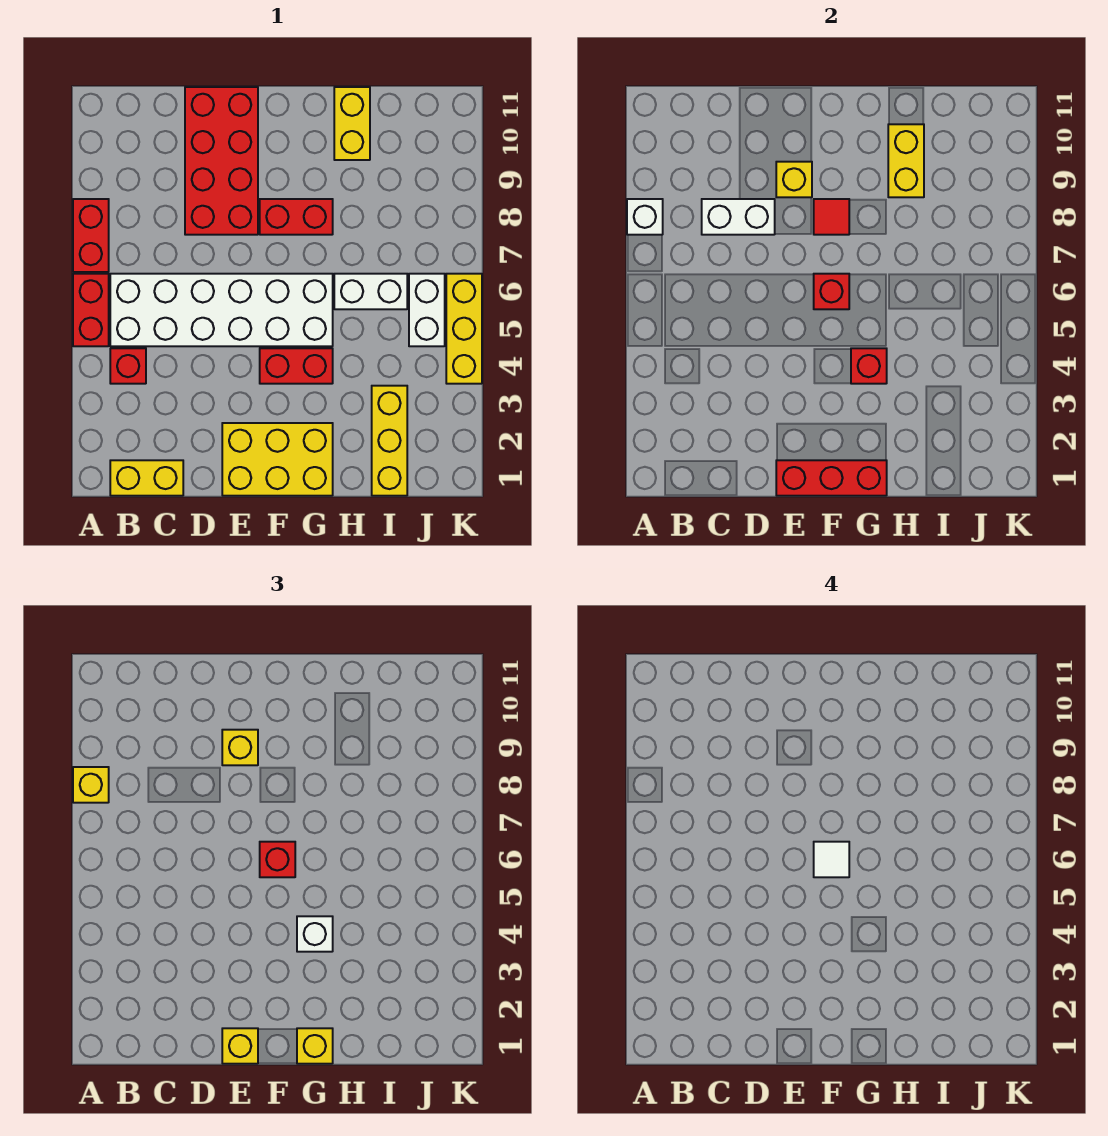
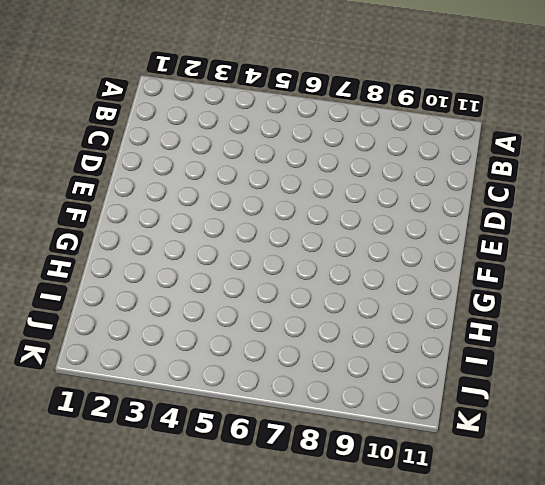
none -> red brick A5:A6 level 1
none -> red brick A7:A8 level 1
none -> yellow brick B1:C1 level 1

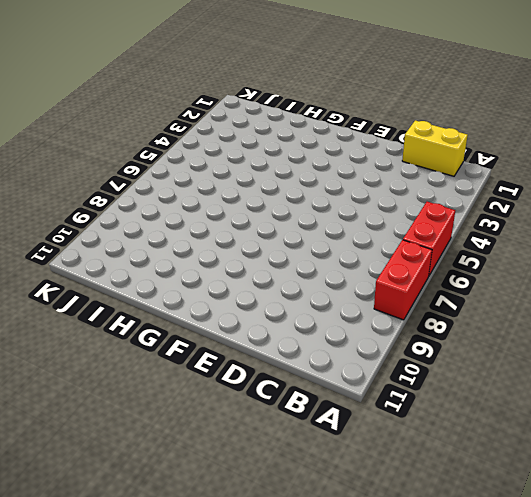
none -> red brick B4 level 1
none -> white brick B5:G6 level 1
none -> red brick D8:E11 level 1

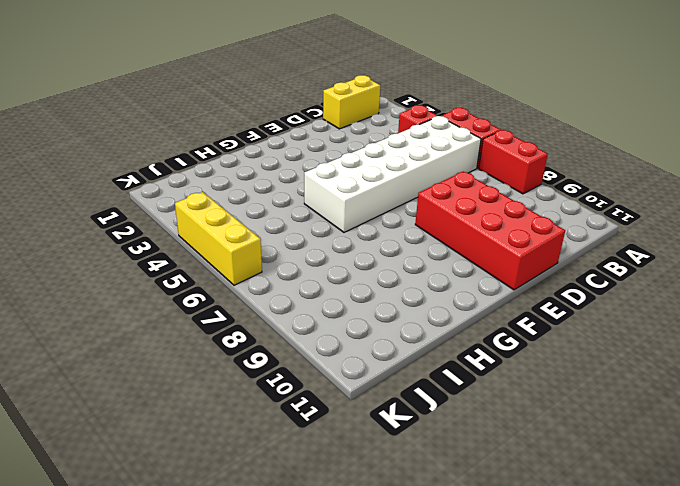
none -> yellow brick E1:G2 level 1
none -> red brick F4:G4 level 1
none -> red brick F8:G8 level 1

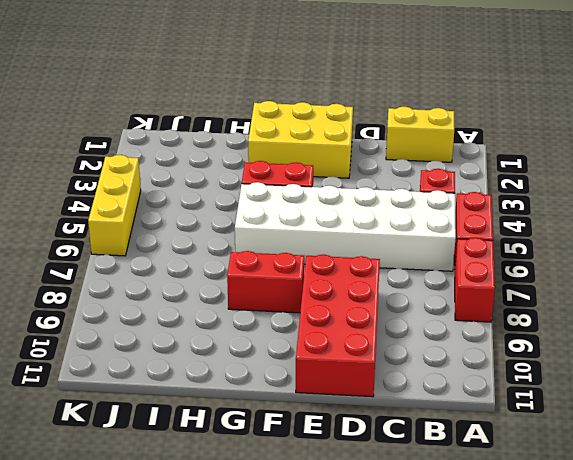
none -> white brick H6:I6 level 1
none -> yellow brick H10:H11 level 1
none -> yellow brick I1:I3 level 1

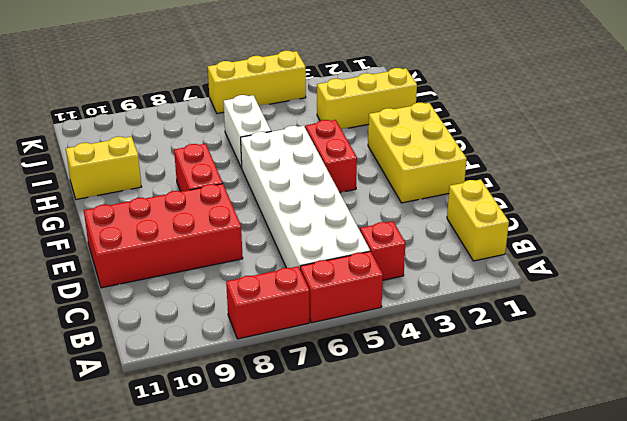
none -> white brick J5:J6 level 1
none -> white brick A8 level 2
none -> white brick C8:D8 level 2

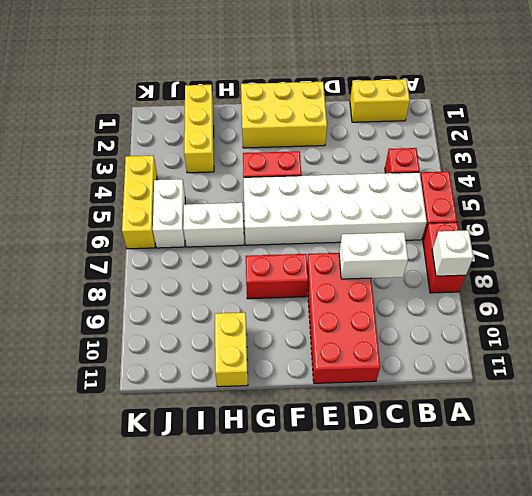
none -> red brick E1:G1 level 2
none -> yellow brick E9 level 2
none -> red brick F6 level 2

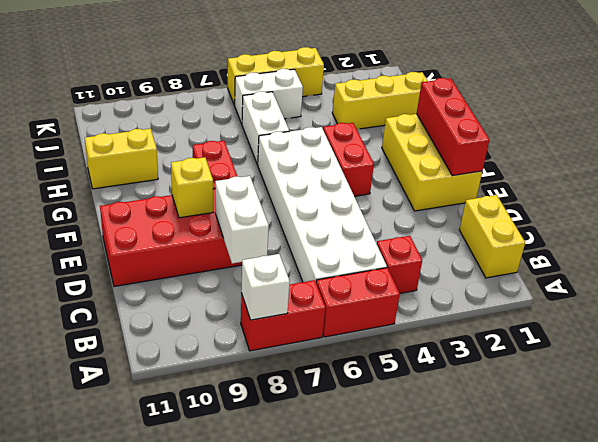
none -> red brick F6 level 2
none -> red tile F8 level 2
none -> red brick G4 level 2

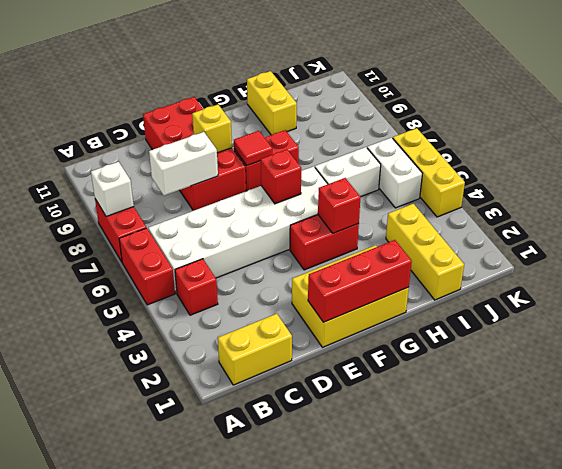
none -> yellow brick H9:H10 level 2
none -> yellow brick A8 level 3
none -> yellow brick E1 level 3

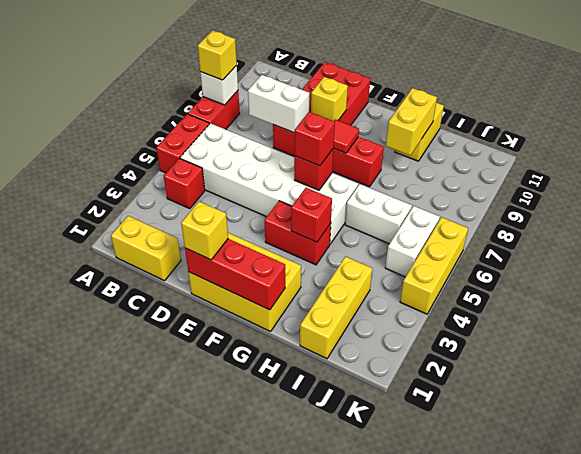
none -> yellow brick E9 level 3
none -> yellow brick G1 level 3
none -> white brick G4 level 3

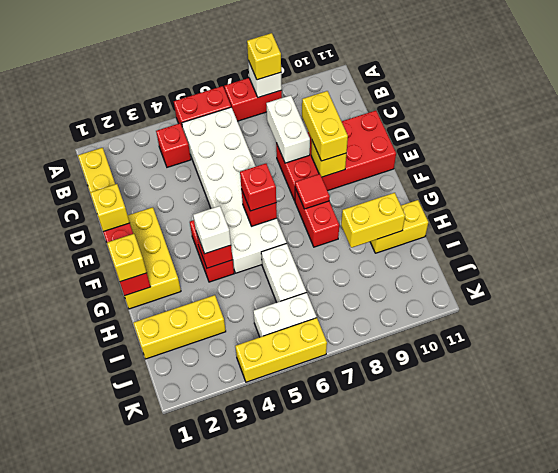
yellow brick D9:E9 level 3 -> yellow brick E9 level 3
none -> white tile F6 level 4

